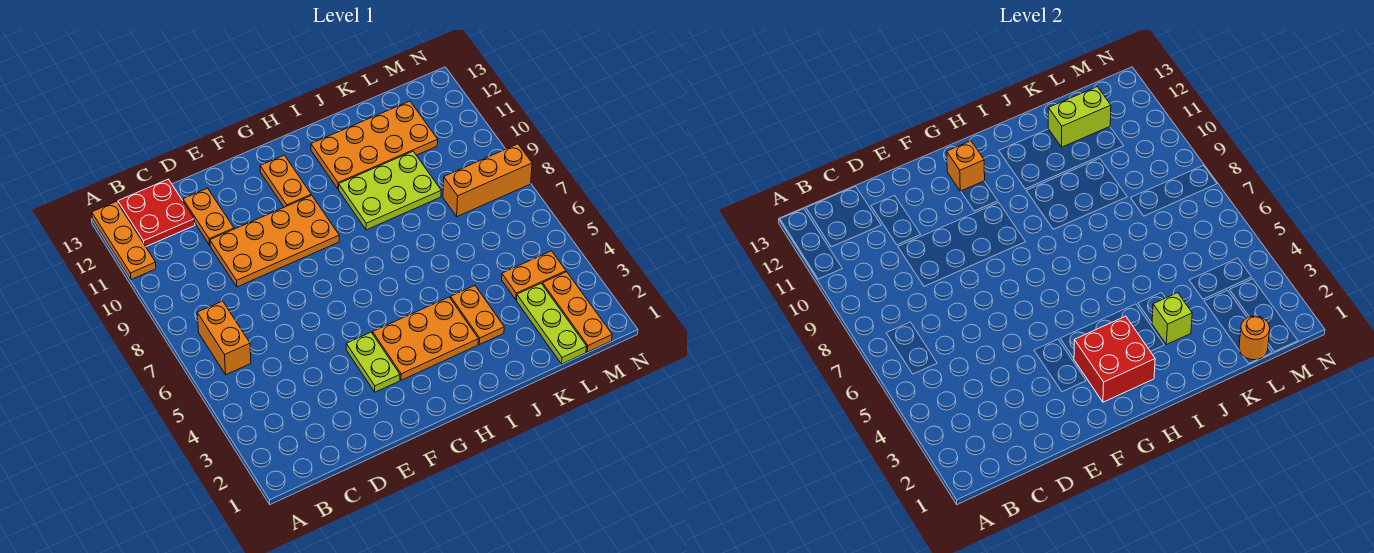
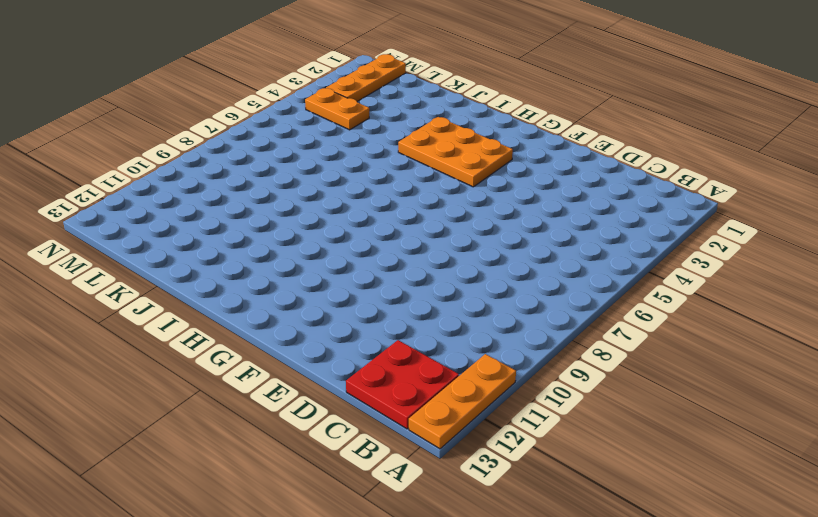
none -> orange brick B6:B7 level 1
none -> orange plate D9:G10 level 1
none -> orange plate D11:D12 level 1

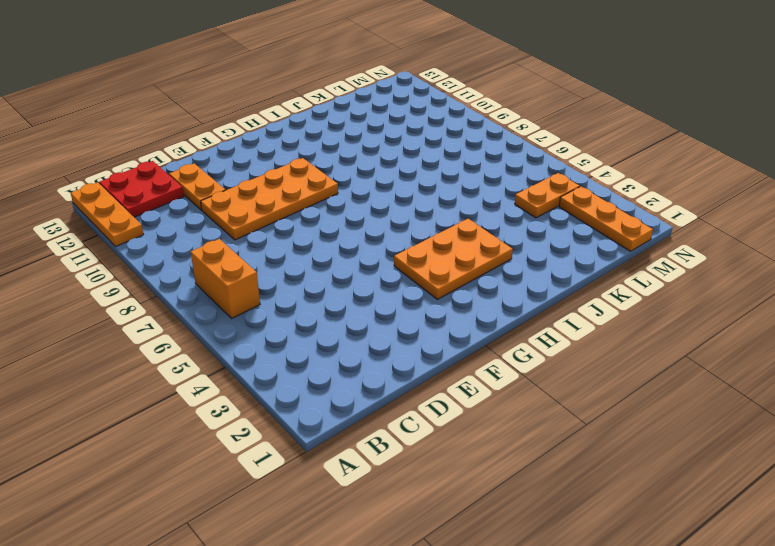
none -> lime plate F3:F4 level 1
none -> orange plate G11:G12 level 1
none -> lime plate I9:K10 level 1

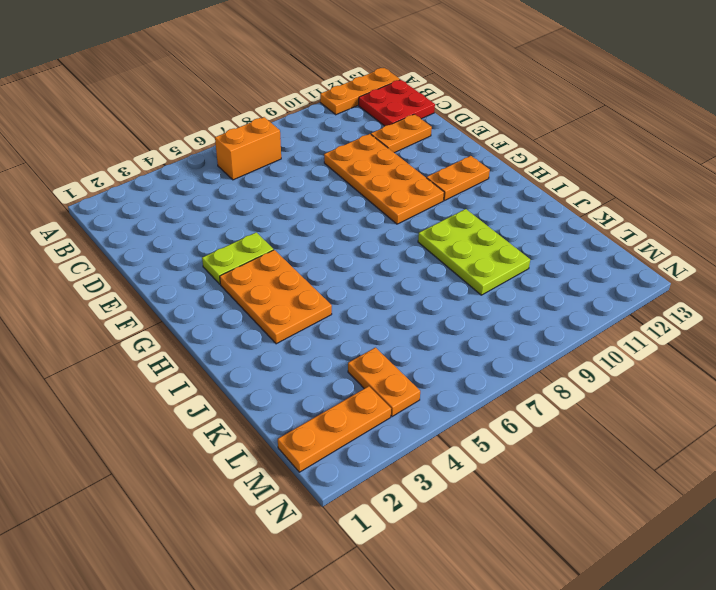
none -> orange plate I11:L12 level 1
none -> orange plate J3:J4 level 1
none -> lime plate L1:L3 level 1

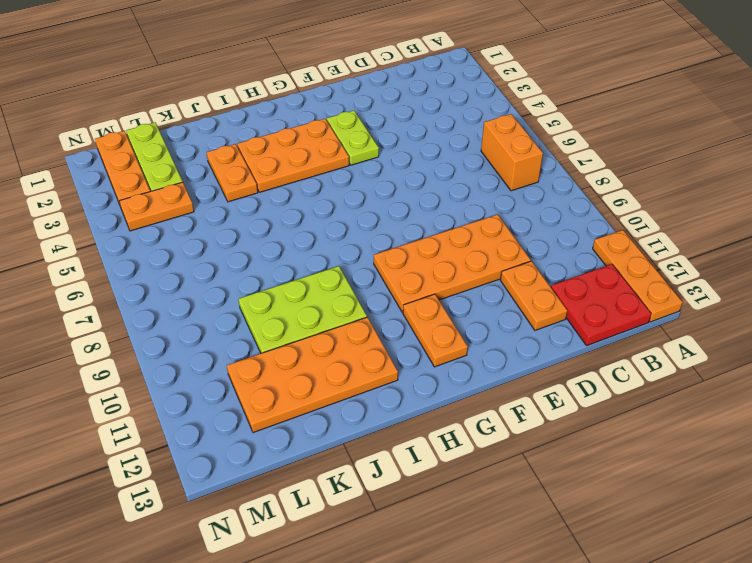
none -> orange brick L8:N8 level 1
none -> red brick G2:H3 level 2
none -> orange brick G12 level 2

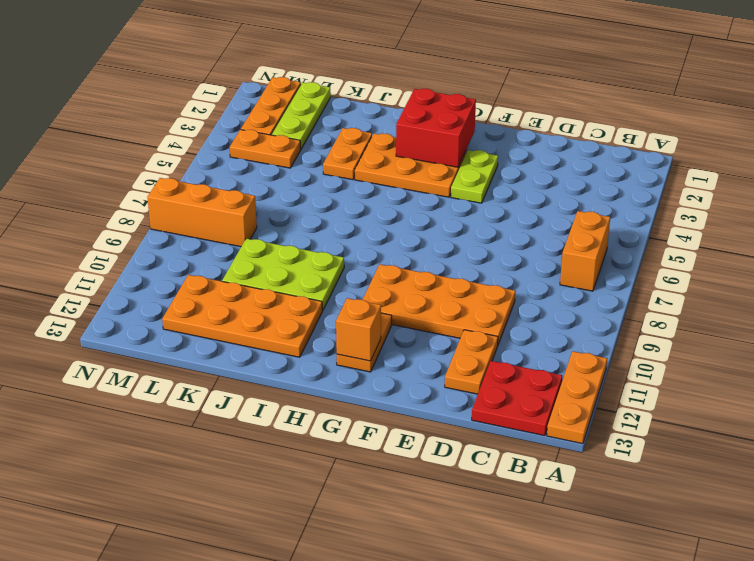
none -> lime brick J3 level 2
none -> lime brick K12:L12 level 2
none -> orange round brick L1 level 2

